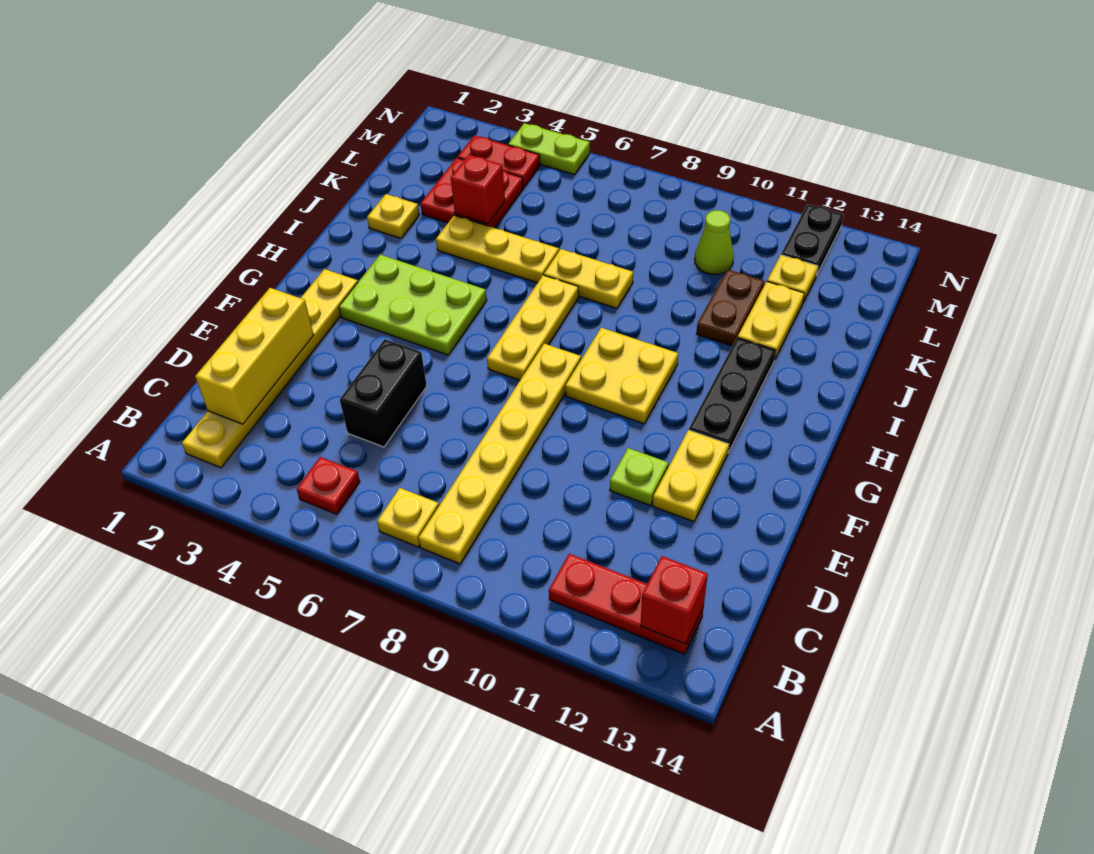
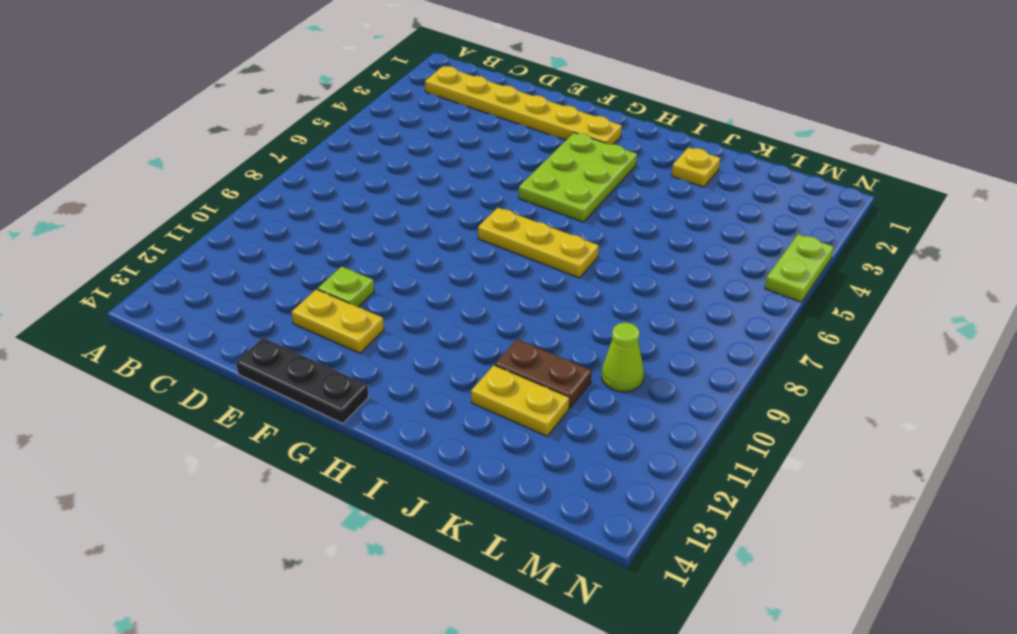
black plate E14:G14 level 1 -> black plate G12:I12 level 1
none -> red plate B5 level 1
none -> yellow plate B7 level 1
none -> yellow plate B8:G8 level 1

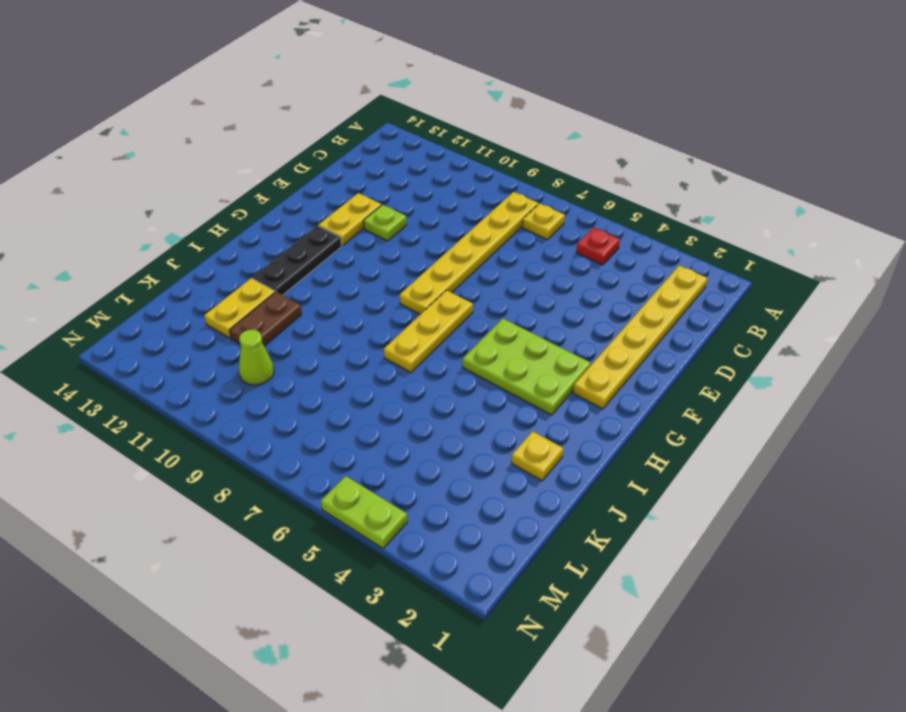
none -> red plate B11:B13 level 1
none -> black brick D5:E5 level 1
none -> yellow plate G9:H10 level 1

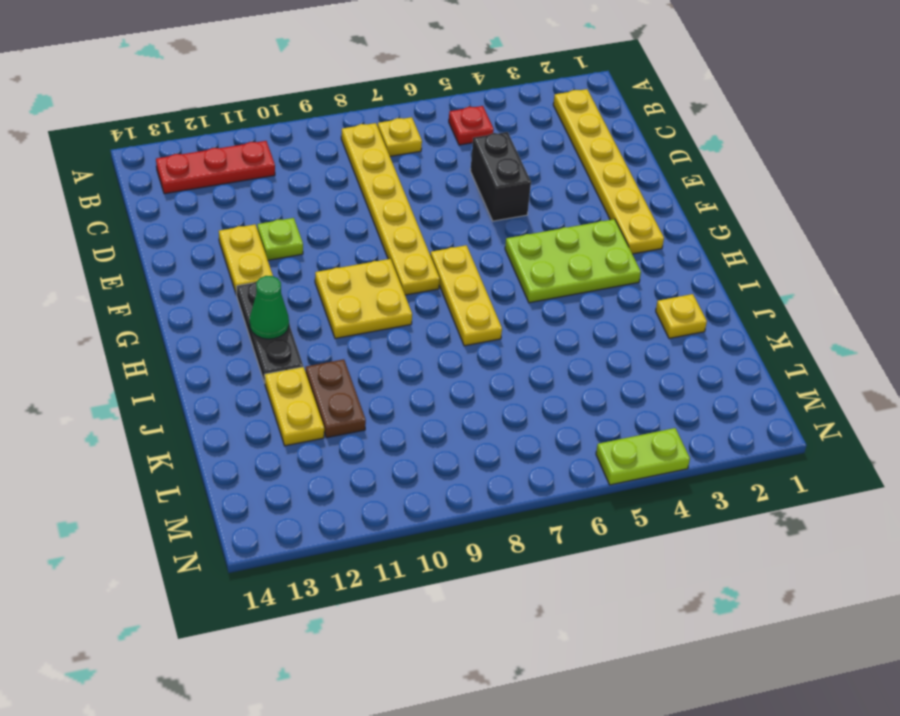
green cone H12 level 2 -> none
none -> yellow plate J4:J6 level 1
none -> yellow plate J7:J8 level 1
none -> red plate K3:L4 level 1

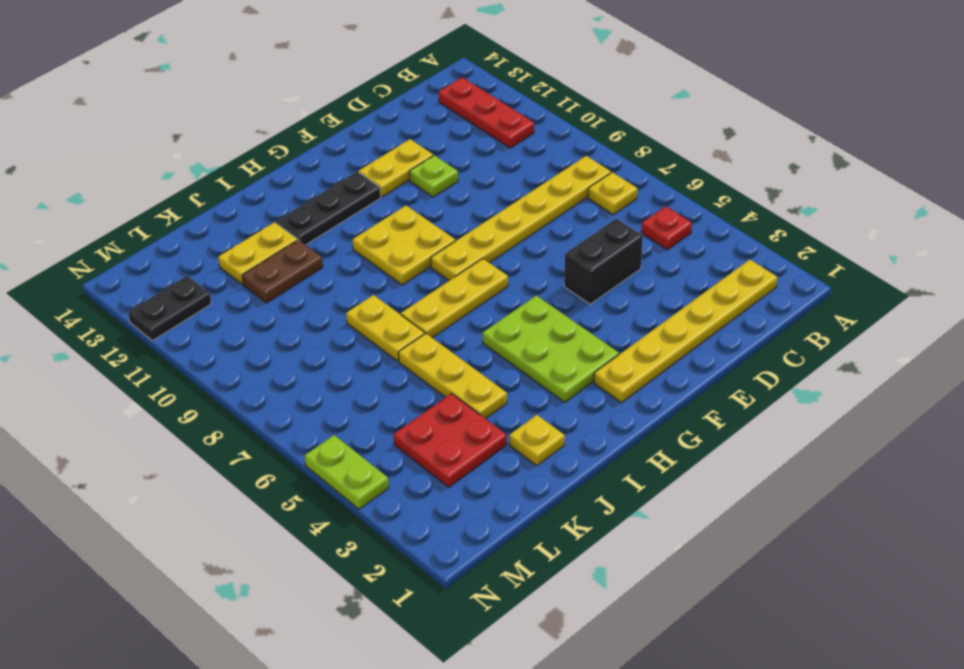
none -> lime cone L10 level 1
none -> yellow plate L12 level 1
none -> red plate M3:M4 level 1

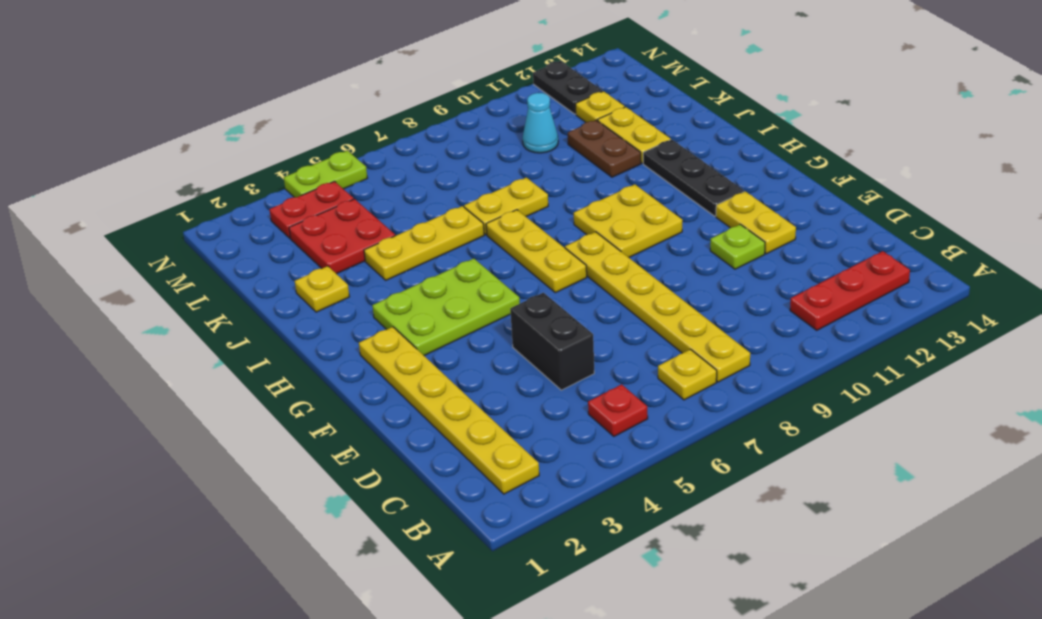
cyan cone L10 level 1 -> lime cone L10 level 1
none -> red brick B13 level 2
none -> yellow brick C2:E2 level 2
none -> red brick K4 level 2

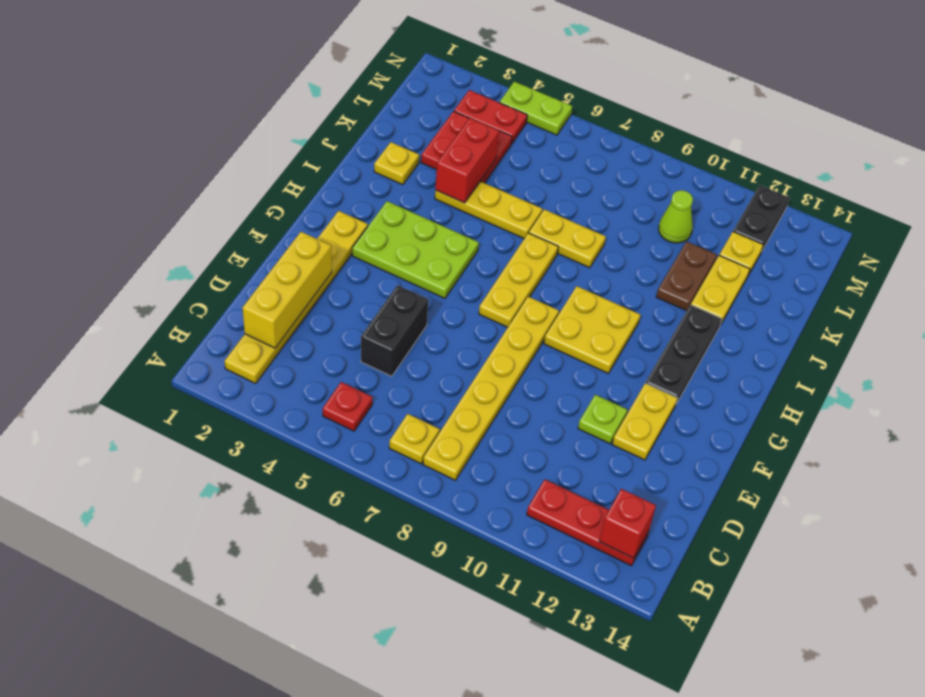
red brick J4:K4 level 2 -> red brick K4 level 2

